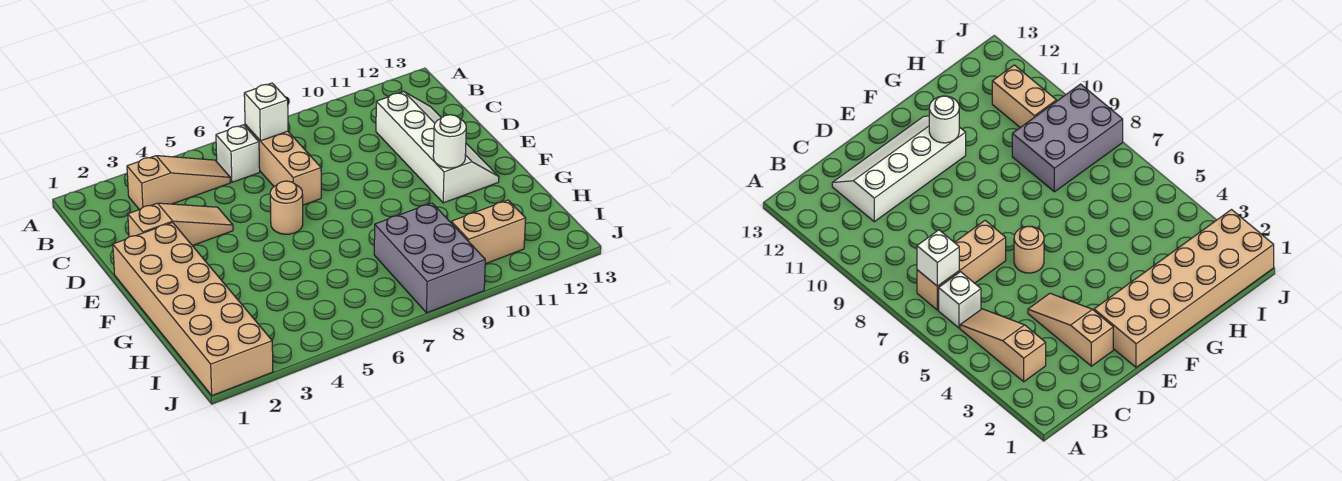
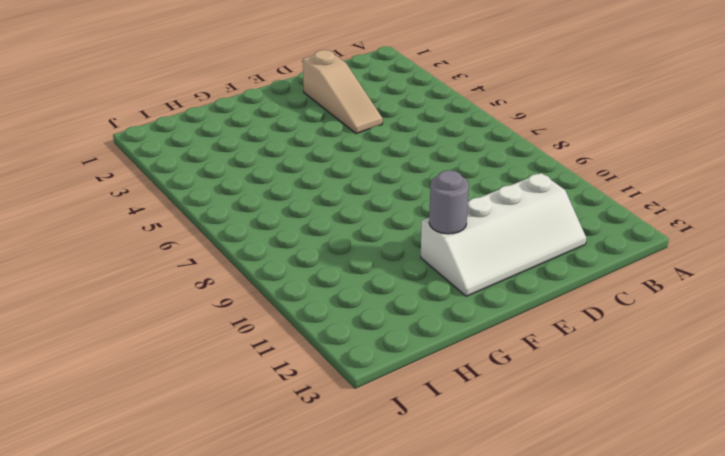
grey round brick F11 level 2 -> white round brick F11 level 2
none -> tan slope B3:B5 level 1 top 3
none -> white brick B6 level 1

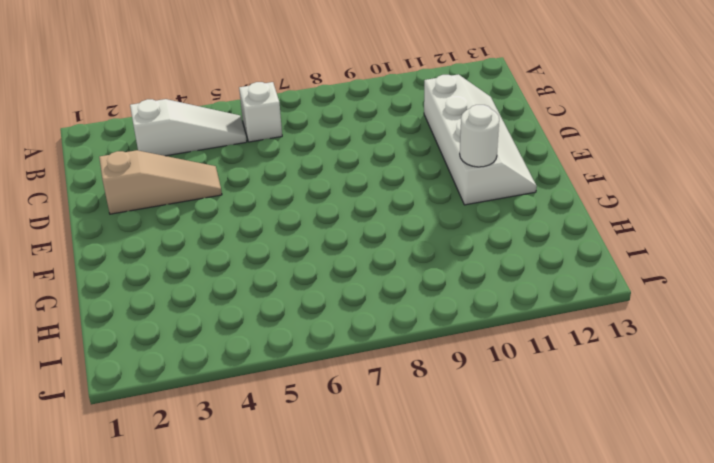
white slope B3:B5 level 1 top 3 -> tan slope B3:B5 level 1 top 3
none -> tan brick B7:D7 level 1
none -> tan brick E1:J2 level 1

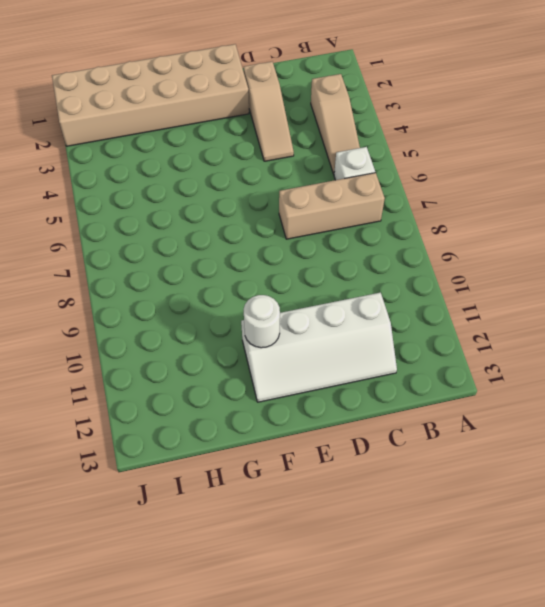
none -> tan round brick E6 level 1
none -> grey brick H8:J9 level 1

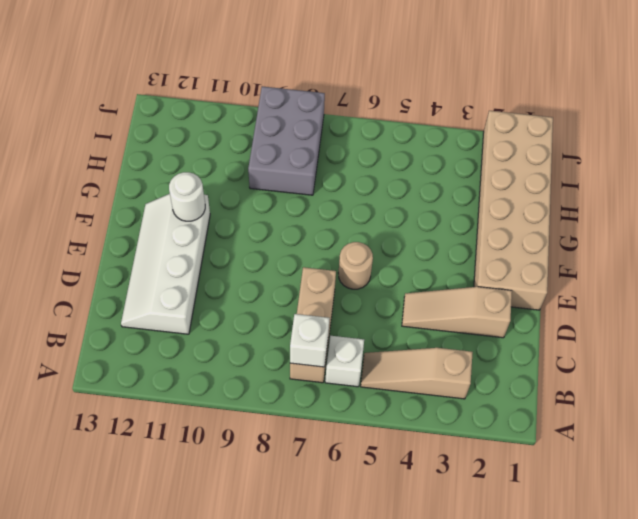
none -> tan brick I10:I11 level 1

